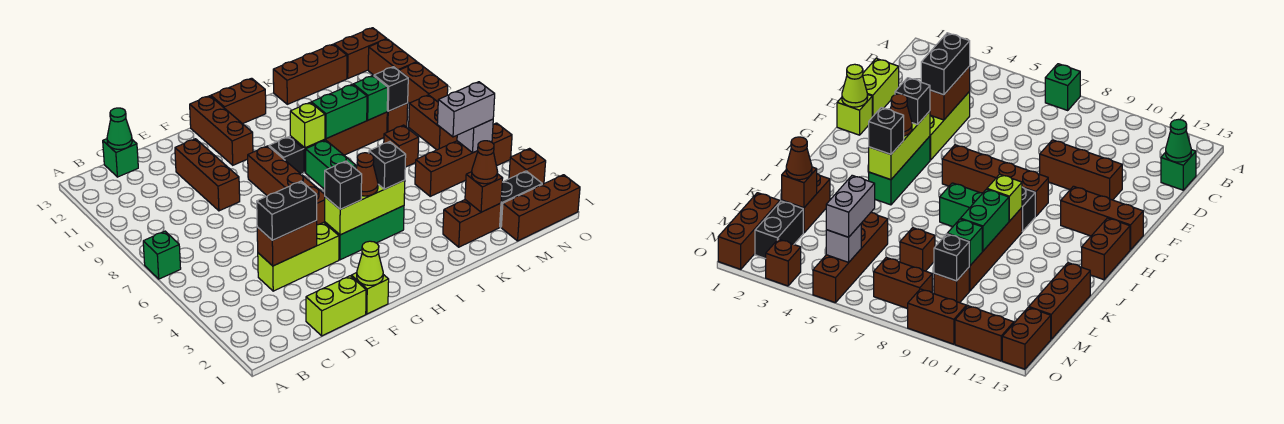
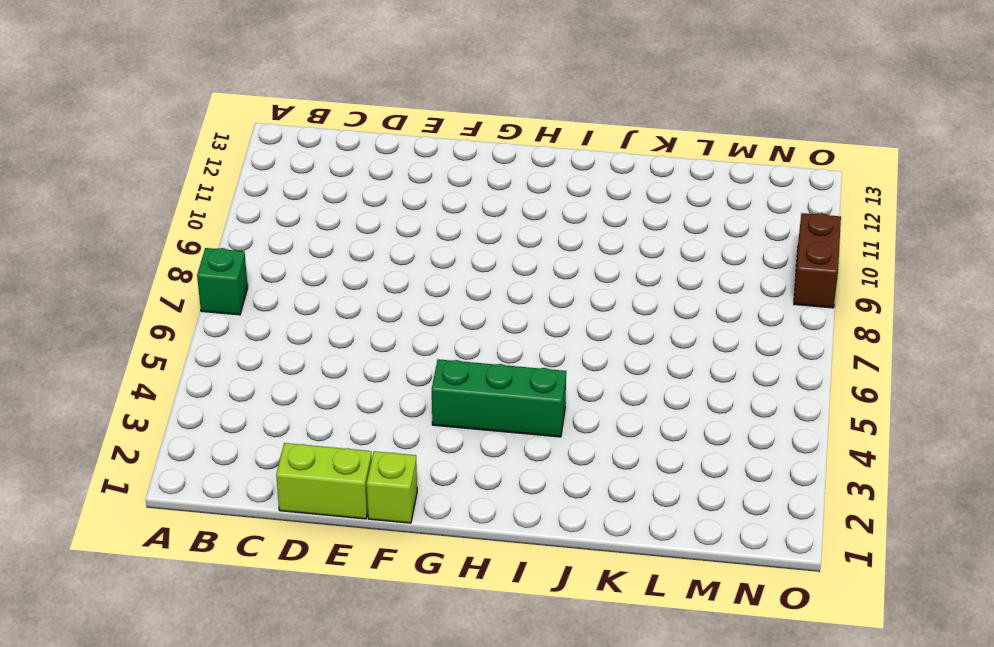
none -> green brick C13 level 1
none -> lime brick D4:F4 level 1
none -> brown brick E9:E11 level 1
none -> brown brick G6:G9 level 1

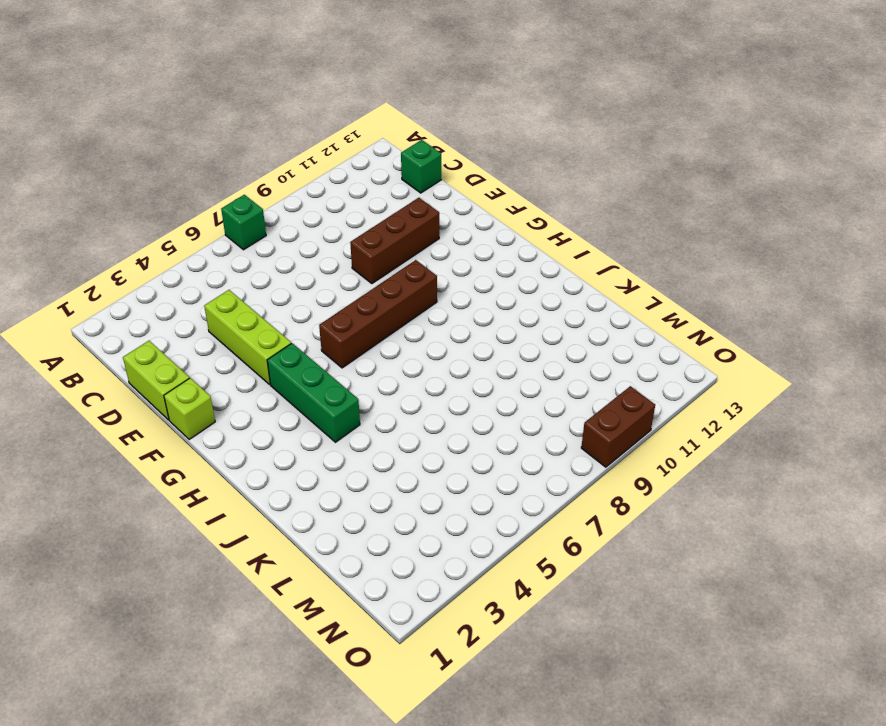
none -> brown brick G11:G13 level 1
none -> black brick H9 level 1
none -> brown brick H13:I13 level 1
none -> green brick I7:I8 level 1

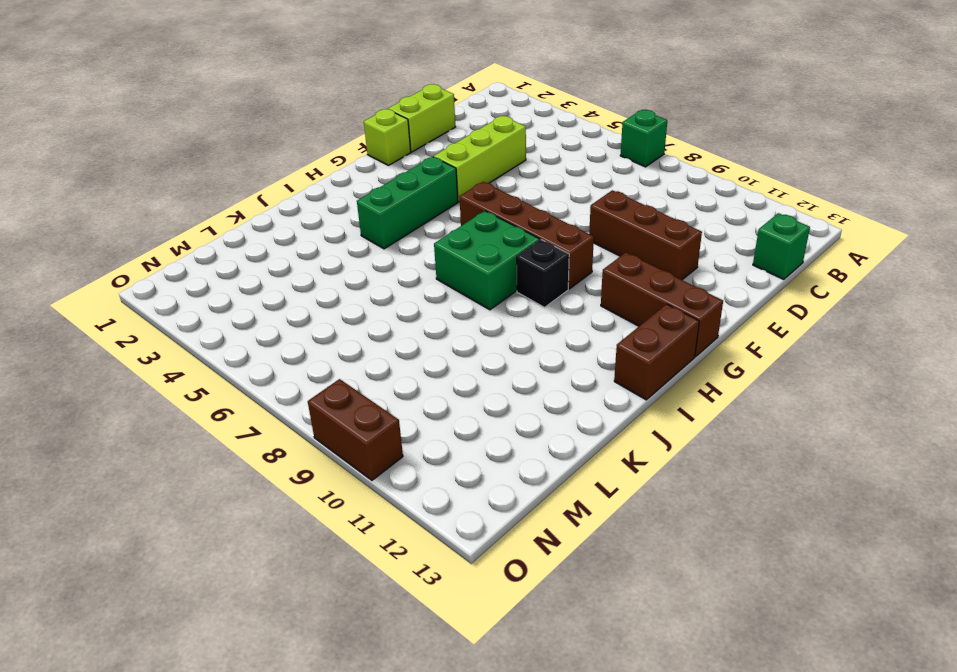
green brick H7:I8 level 1 -> green brick I7:I8 level 1
none -> brown brick I9:L9 level 1
none -> brown brick K2:L2 level 1
none -> brown brick K13:M13 level 1
none -> brown brick L5:O5 level 1

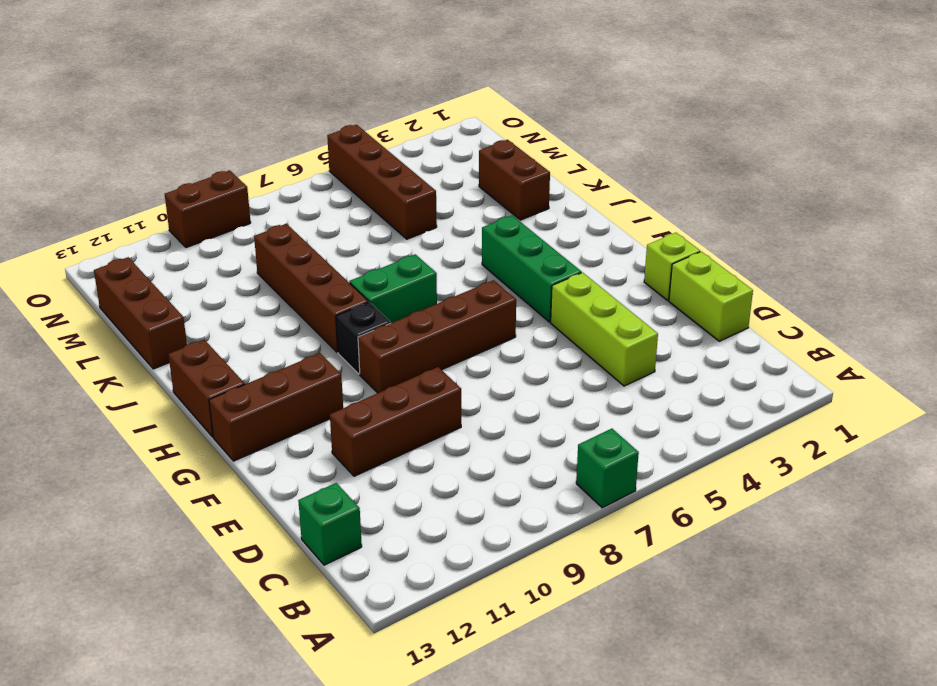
none -> brown brick L7 level 1
none -> brown brick M1:O1 level 1
none -> black brick M2:N2 level 1
none -> brown brick M9 level 1

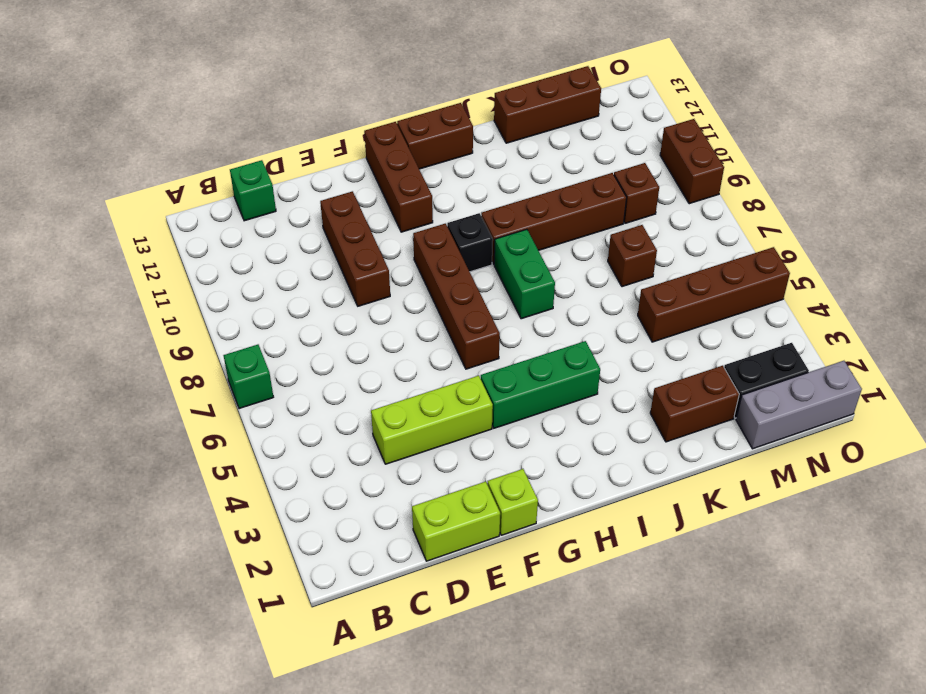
grey brick M1:O1 level 1 -> brown brick M1:O1 level 1
none -> brown brick N7:N8 level 1
none -> brown brick N13:O13 level 1
none -> brown brick O3 level 1
none -> brown brick O11:O12 level 1

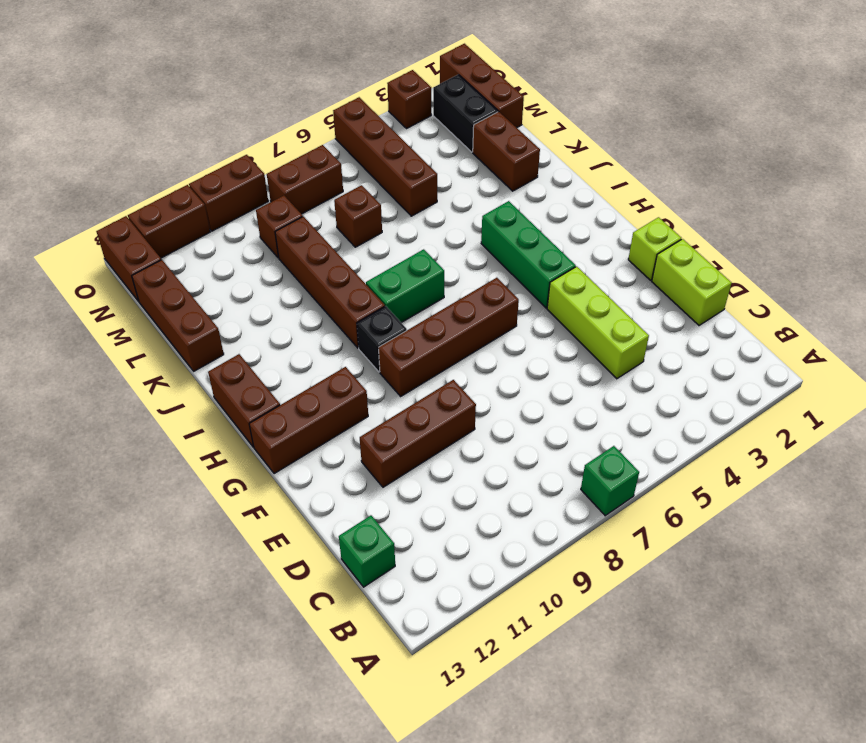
none -> green cone C13 level 2
none -> brown brick D4:E4 level 2
none -> lime cone F1 level 2
none -> lime brick G4:I4 level 2

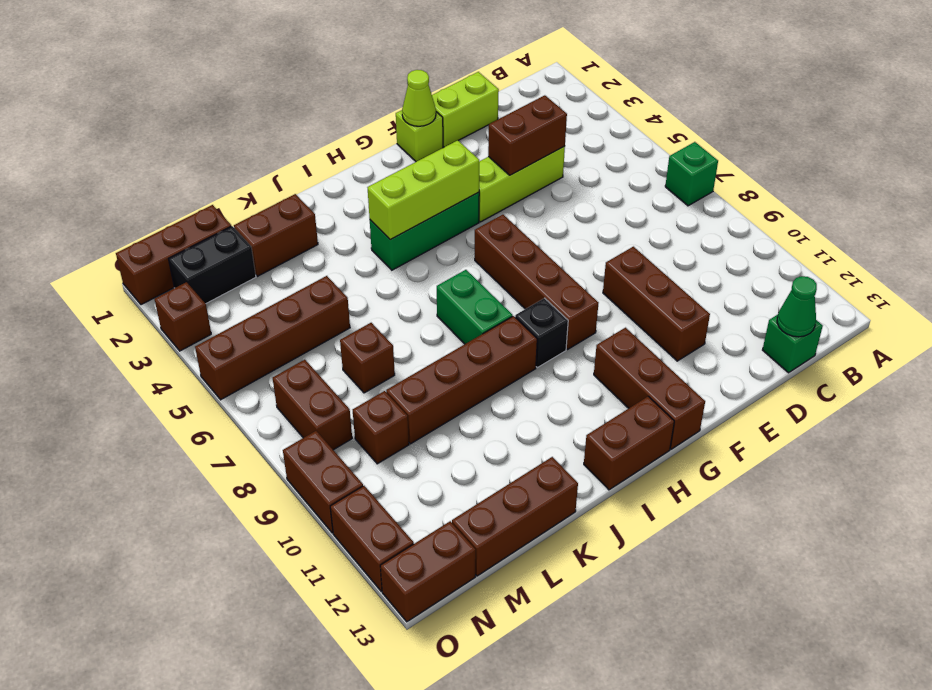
none -> lime brick I9 level 2
none -> green brick J9:K9 level 2
none -> brown brick L2 level 2
none -> green brick L9 level 2

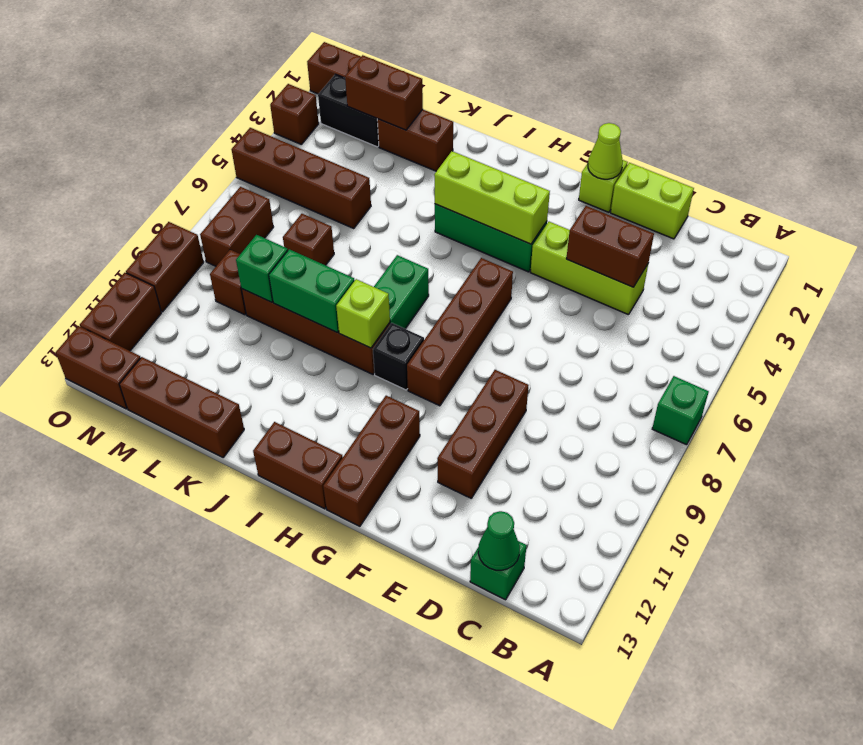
brown brick L2:M2 level 2 -> brown brick L2 level 2
none -> black brick M9 level 2
none -> grey brick N5 level 2
none -> black brick D4:E4 level 3
none -> black brick G4 level 3

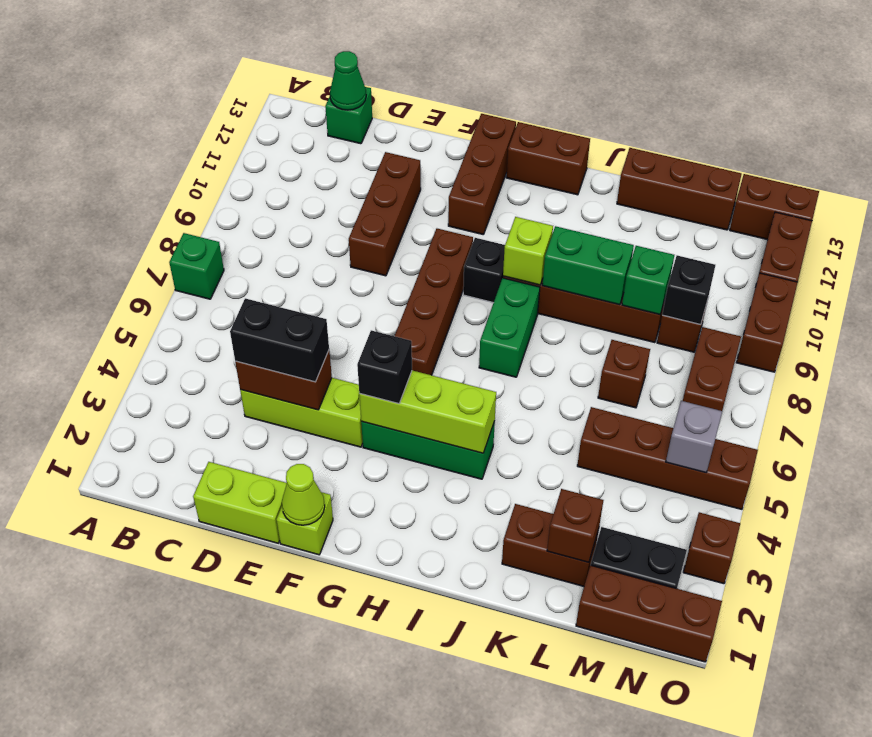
none -> brown cone H4 level 3
none -> black brick I4 level 3
none -> brown cone L2 level 3
none -> grey brick M5:N5 level 3

